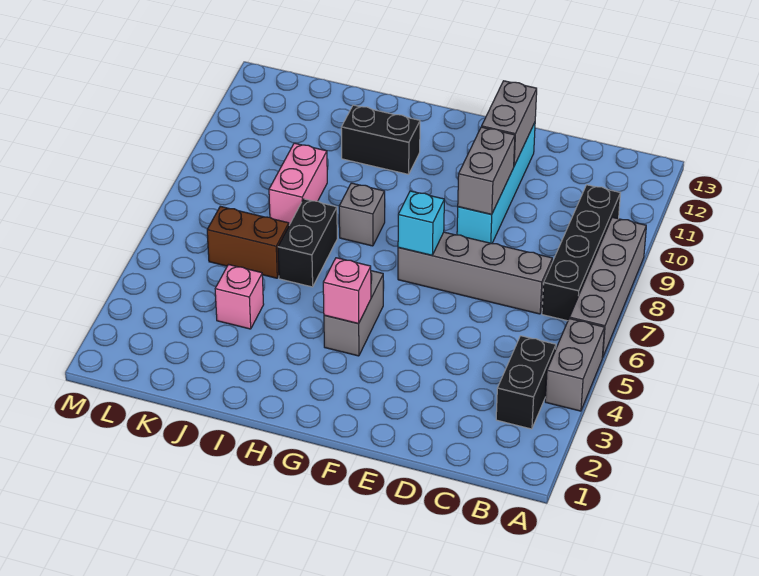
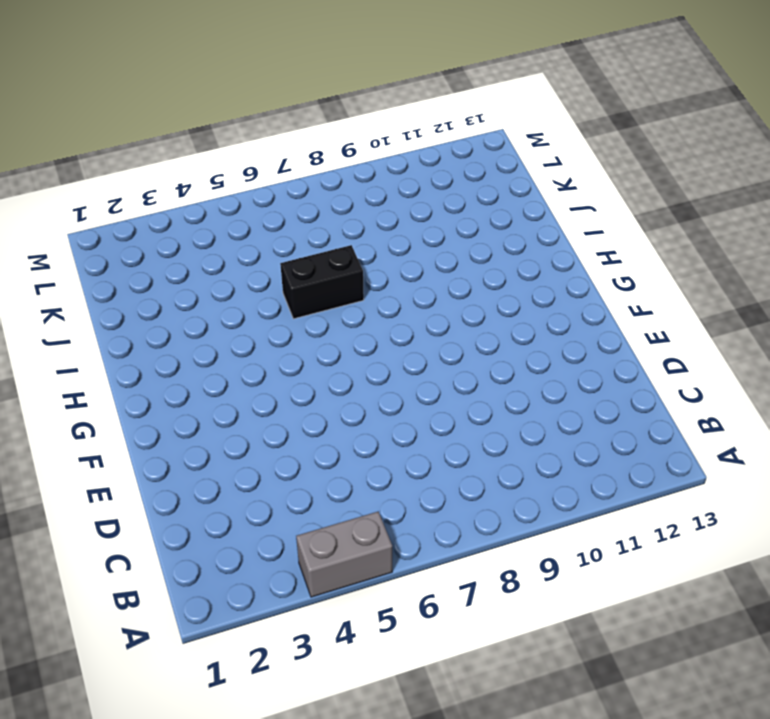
none -> grey brick A6:A9 level 1
none -> black brick B3:B4 level 1
none -> black brick B7:B10 level 1

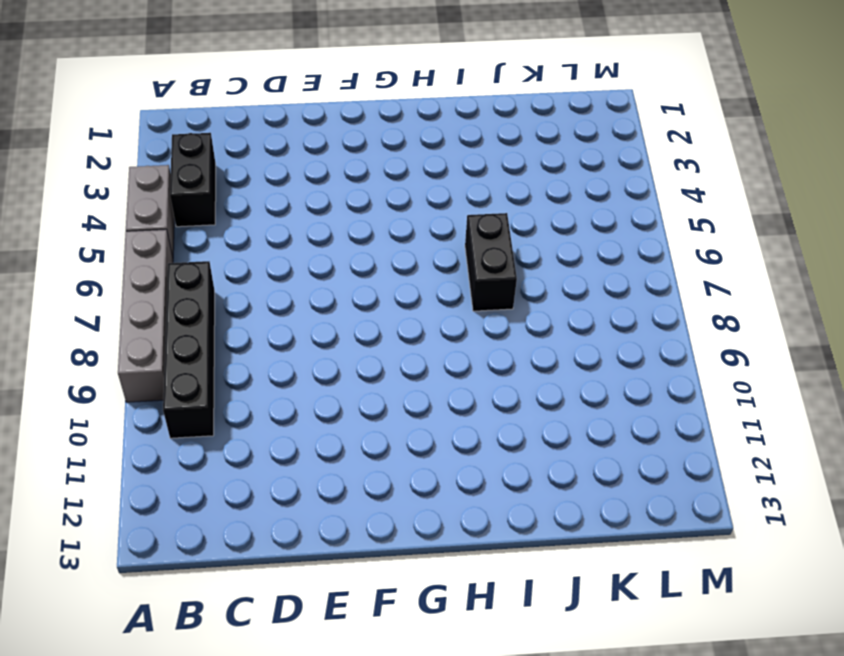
none -> grey brick C7:F7 level 1
none -> cyan brick E9:E12 level 1
none -> grey brick G4:G5 level 1

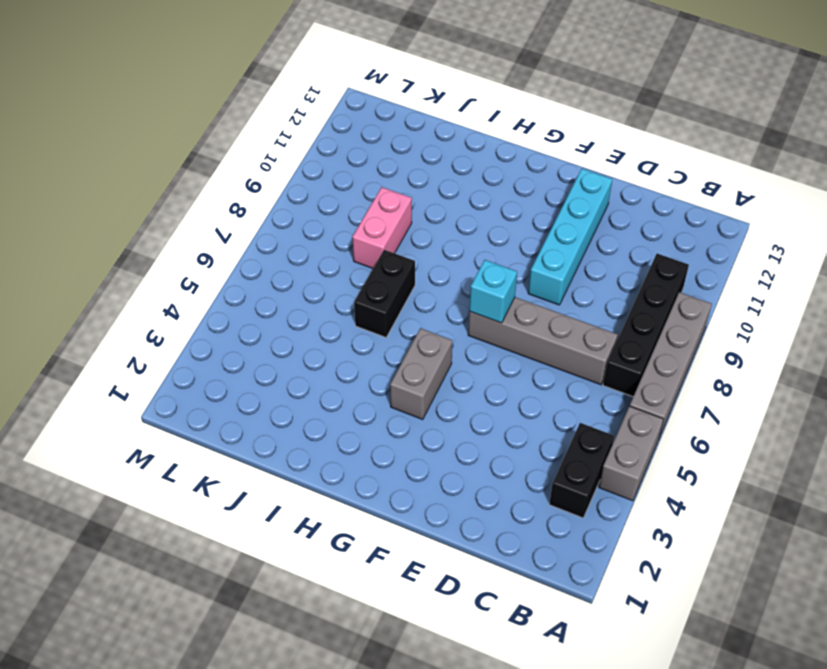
none -> grey brick H8 level 1
none -> black brick H11:I11 level 1
none -> pink brick J4 level 1

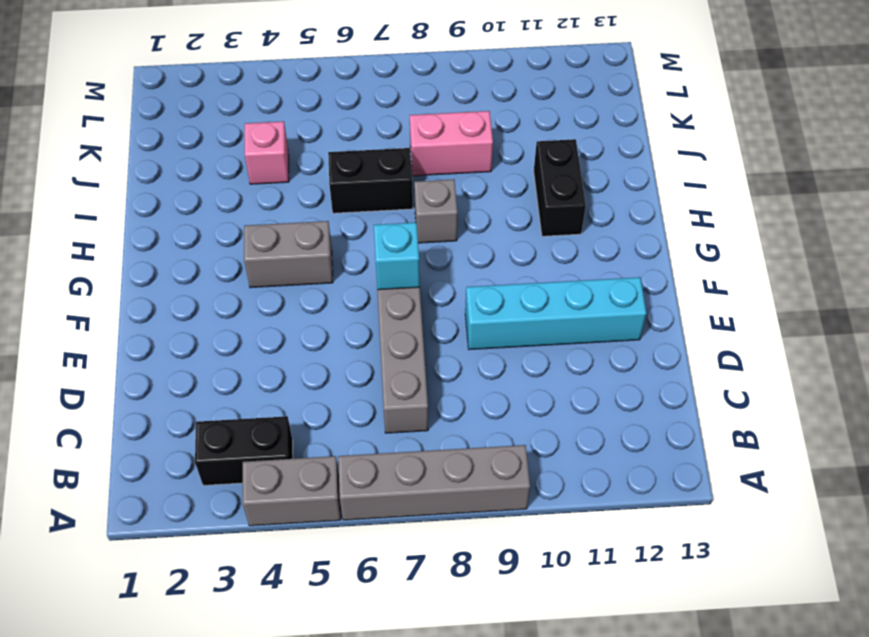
none -> black brick B7:B10 level 1
none -> brown brick J6:K6 level 1
none -> grey brick E9:E10 level 2

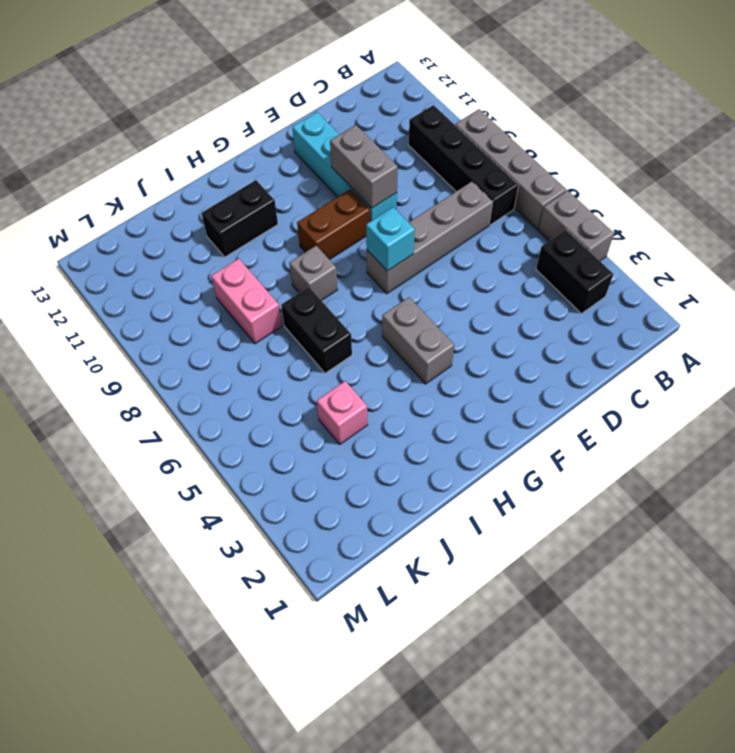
brown brick F9:G9 level 1 -> brown brick J6:K6 level 1
none -> grey brick E11:E12 level 2
none -> pink brick G4 level 2

